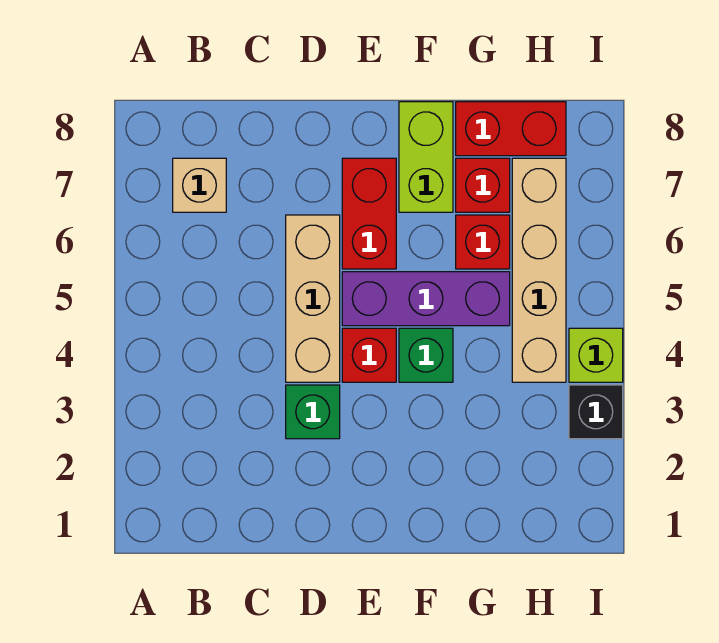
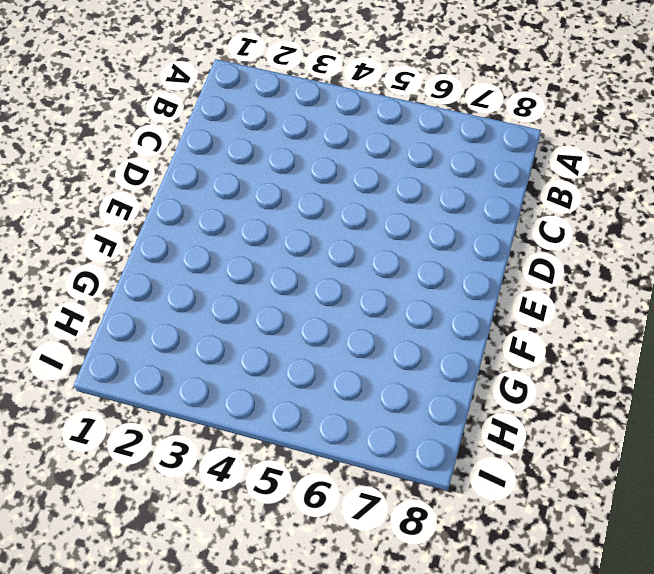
none -> tan brick B7 level 1
none -> green brick D3 level 1
none -> tan brick D4:D6 level 1

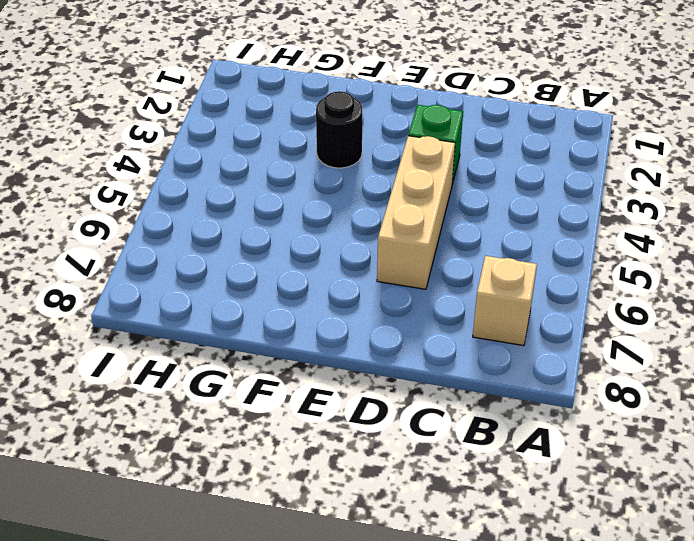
black round brick F3 level 1 -> none
none -> red brick E4 level 1
none -> purple brick E5:G5 level 1
none -> red brick E6:E7 level 1

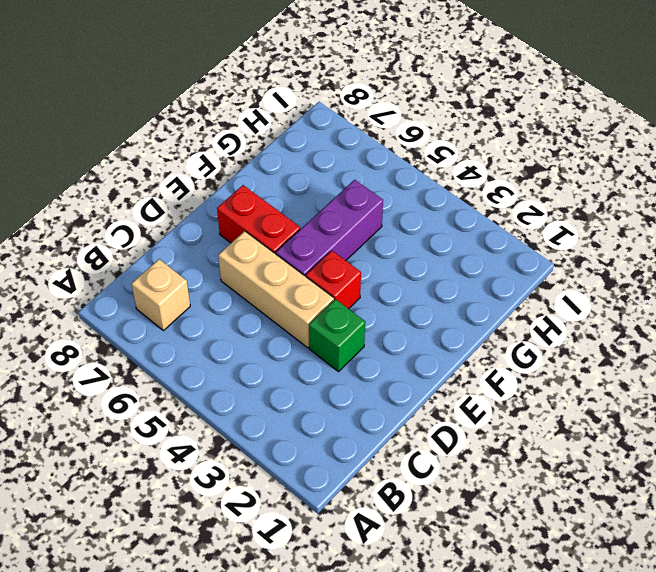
none -> green brick F4 level 1
none -> lime brick F7:F8 level 1
none -> red brick G6 level 1

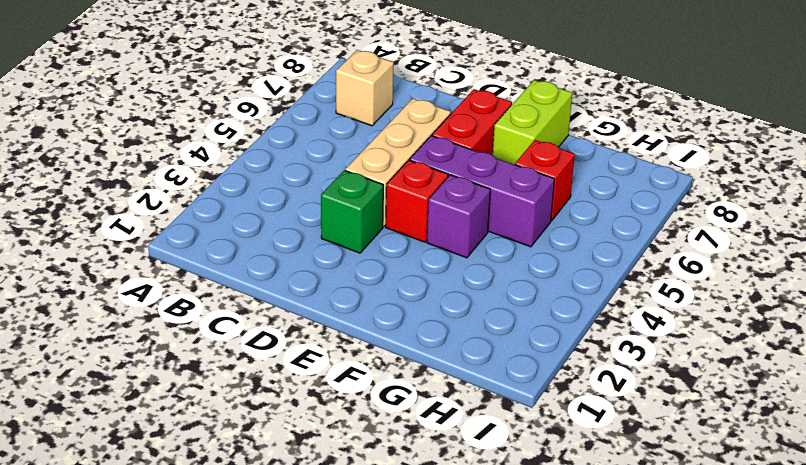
purple brick F4 level 1 -> green brick F4 level 1
none -> red brick G7 level 1
none -> red brick G8:H8 level 1
none -> tan brick H4:H7 level 1

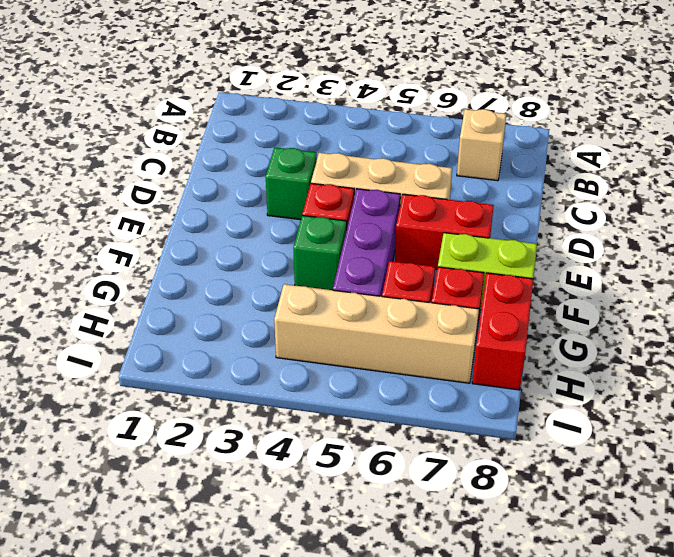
none -> black brick I3 level 1
none -> lime brick I4 level 1

